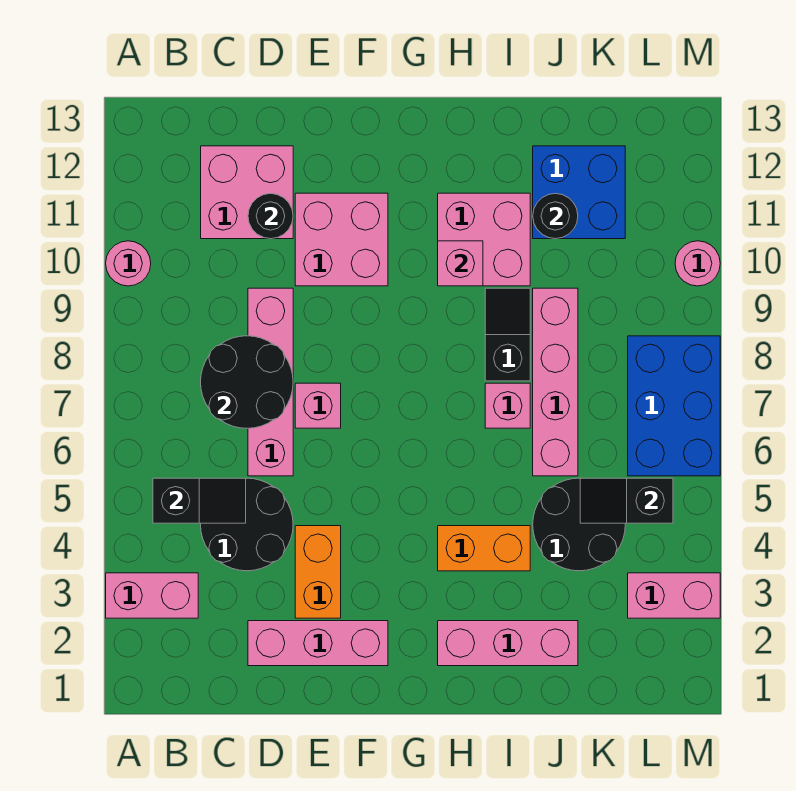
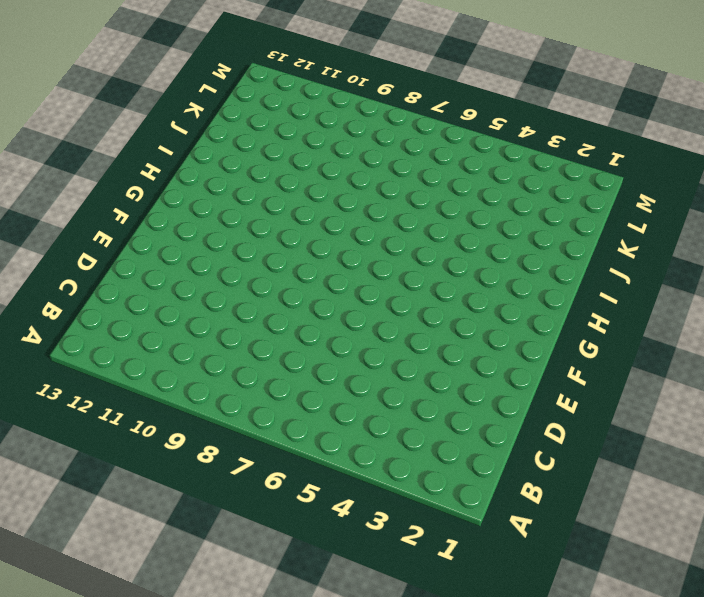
none -> pink brick A3:B3 level 1
none -> pink round brick A10 level 1
none -> black round brick C4:D5 level 1

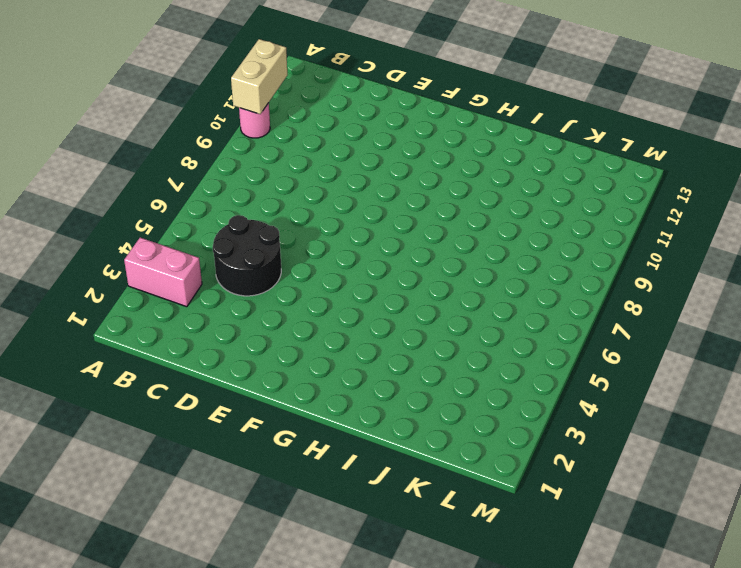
tan brick A10:A11 level 2 -> none
none -> pink brick C11:D12 level 1
none -> pink brick D2:F2 level 1
none -> pink brick D6:D9 level 1

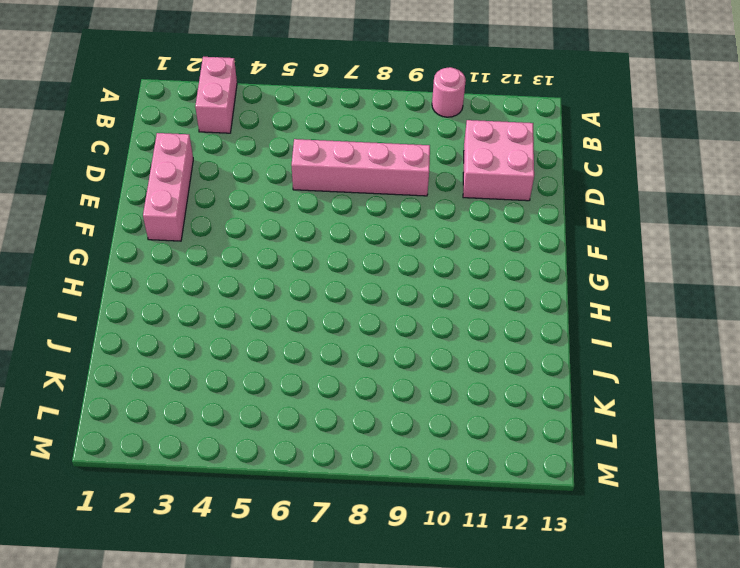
none -> black round brick C4:D5 level 1
none -> orange brick E3:E4 level 1
none -> pink brick E7 level 1

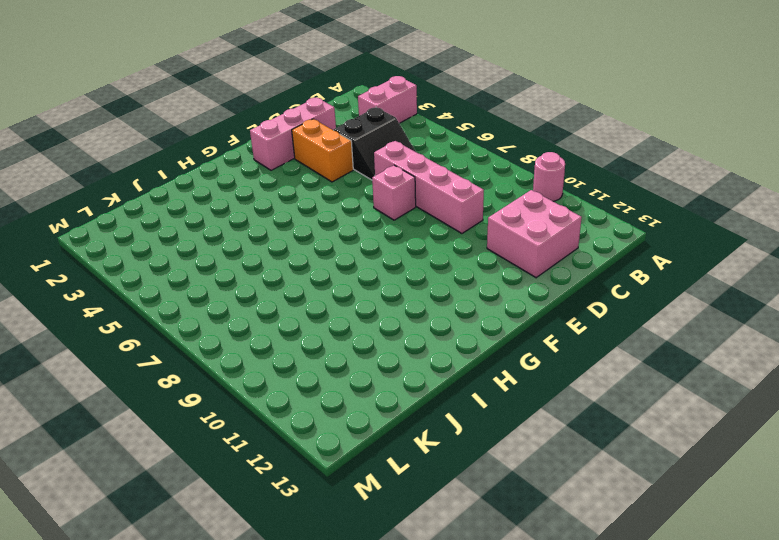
black slope C4:D5 level 1 top 4 -> black round brick C4:D5 level 1
none -> pink brick E10:F11 level 1
none -> pink brick H2:J2 level 1
none -> orange brick H4:I4 level 1

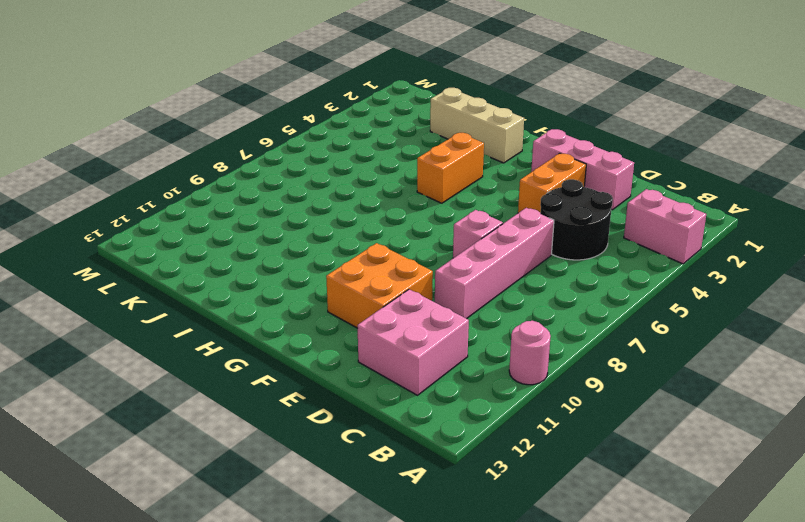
orange brick E10:F11 level 1 -> pink brick E10:F11 level 1
tan brick H2:J2 level 1 -> pink brick H2:J2 level 1
orange brick H4:H5 level 1 -> orange brick H4:I4 level 1
none -> pink brick H10:I11 level 1
none -> pink brick I7 level 1
none -> black slope I8:I9 level 1 top 8

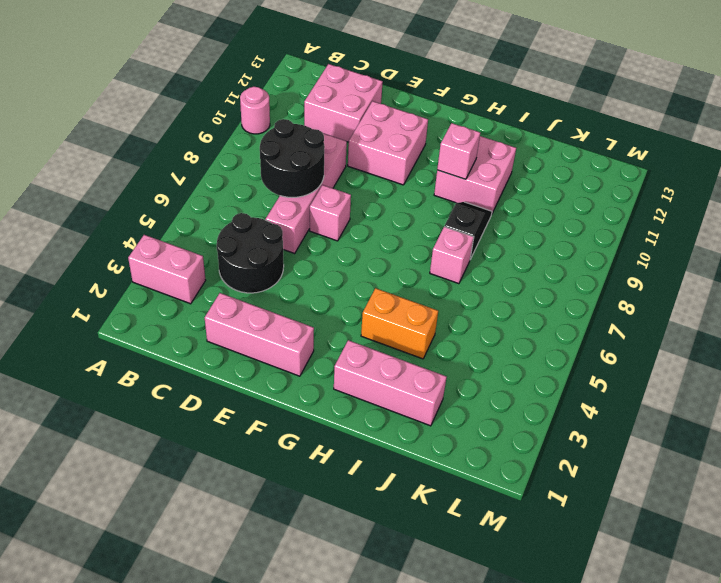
none -> orange brick E3:E4 level 1
none -> black round brick J4:K5 level 1
none -> pink brick J6:J9 level 1

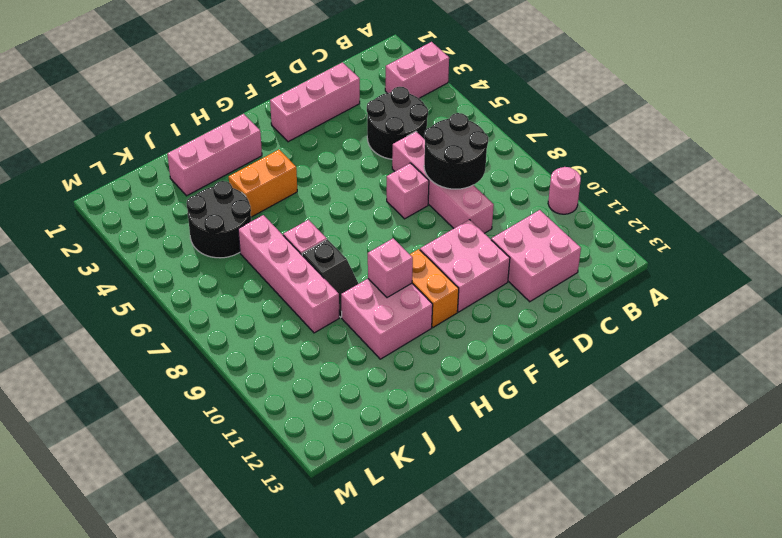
orange brick G10:G11 level 1 -> orange brick E3:E4 level 1
none -> blue brick J11:K12 level 1
none -> pink brick L3:M3 level 1
none -> blue brick L6:M8 level 1

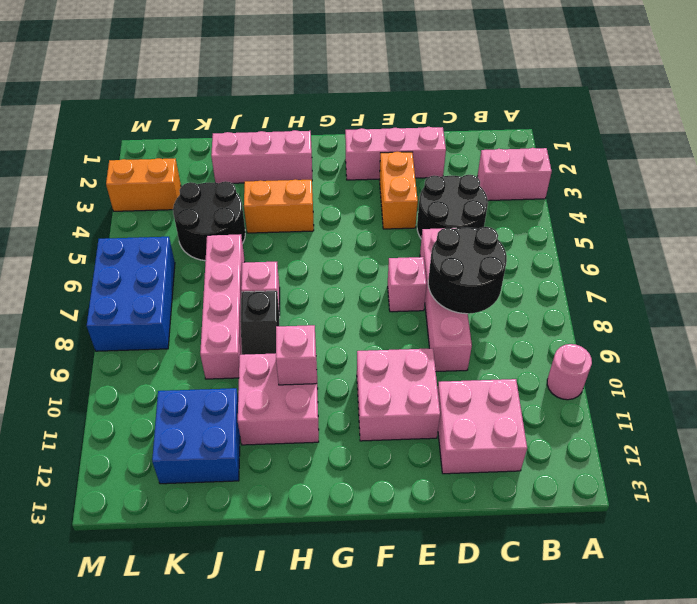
orange brick L3:M3 level 1 -> pink brick L3:M3 level 1
none -> pink round brick M10 level 1
none -> black slope B5:C5 level 2 top B
none -> black round brick D11 level 2

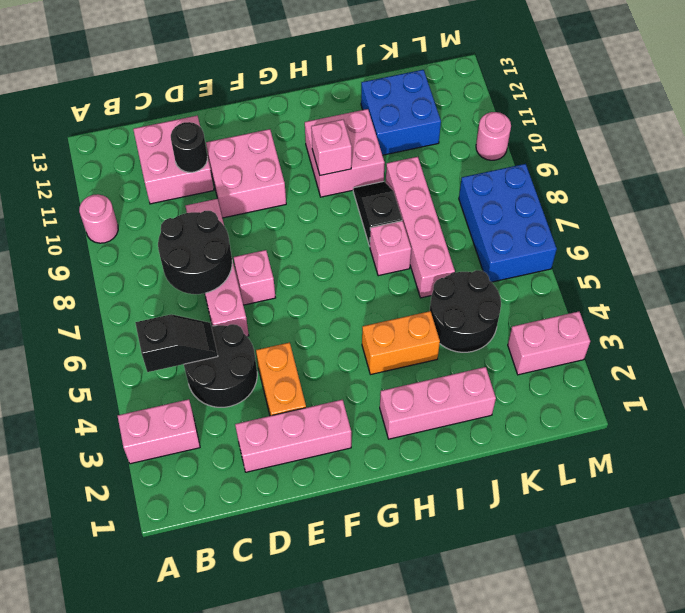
none -> black round brick J11 level 2
none -> black slope K5:L5 level 2 top L

